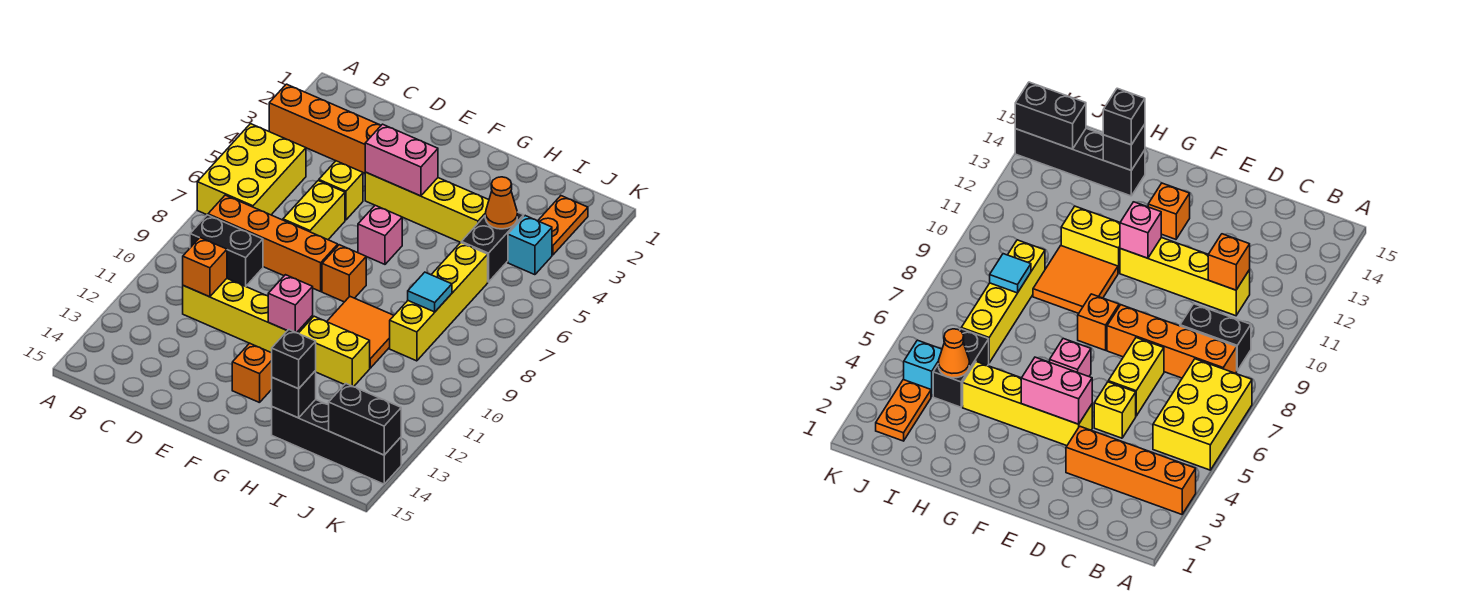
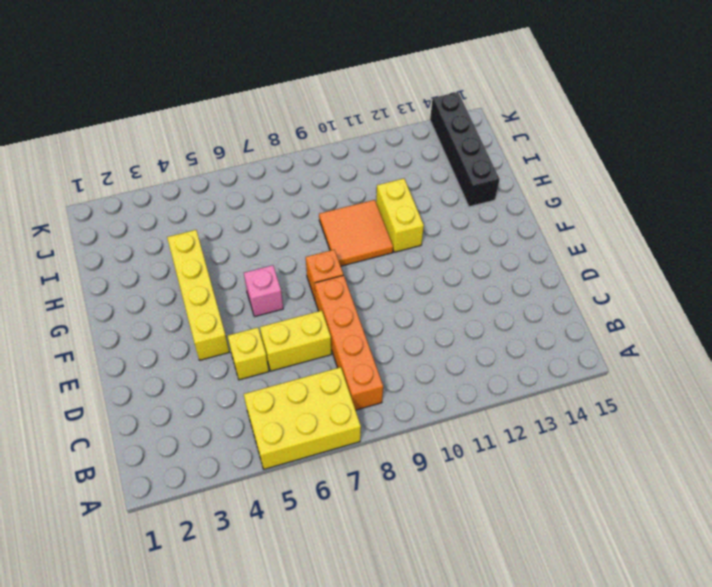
none -> orange brick A3:D3 level 1
none -> black brick B9:C9 level 1
none -> yellow brick C11:F11 level 1

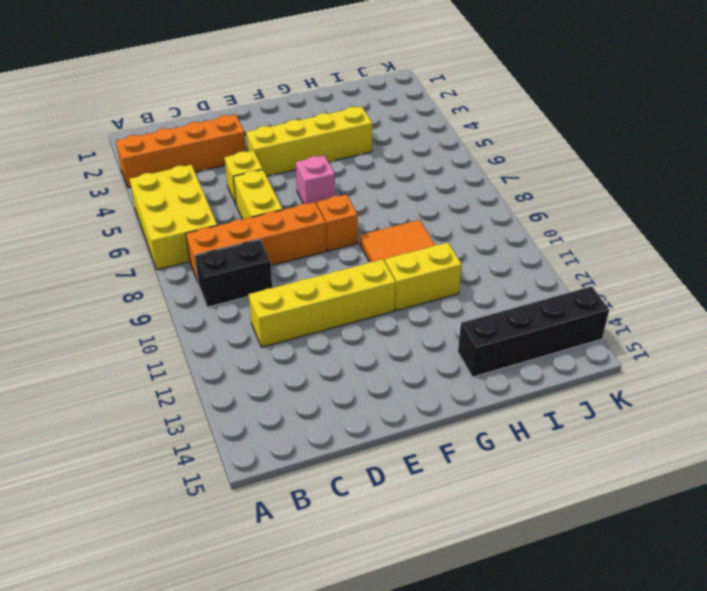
none -> orange brick F13 level 1
none -> black brick I4:I5 level 1
none -> yellow brick I6:I9 level 1

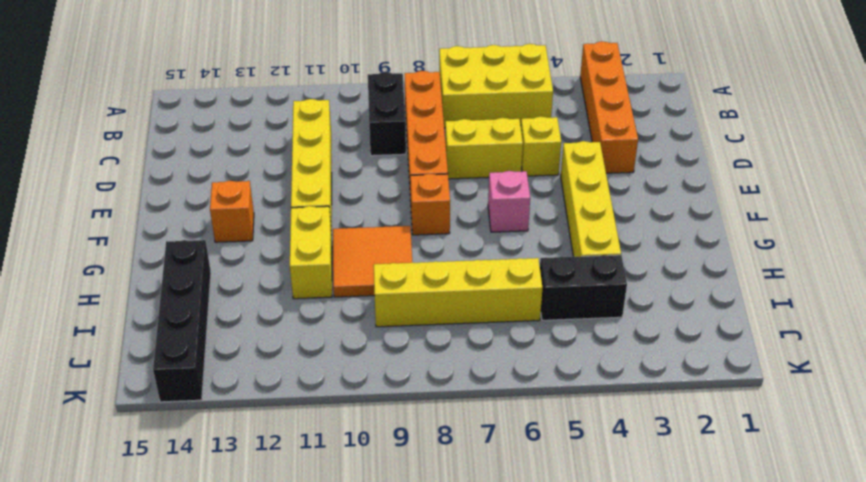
none -> orange plate J2:J3 level 1
none -> cyan brick J4 level 1
none -> orange brick C11 level 2

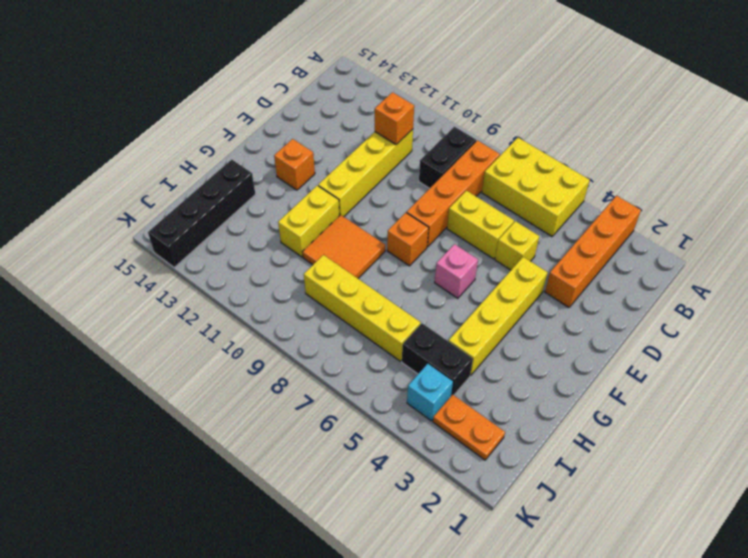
none -> pink brick E4:F4 level 2
none -> pink brick F11 level 2
none -> black brick H14 level 2

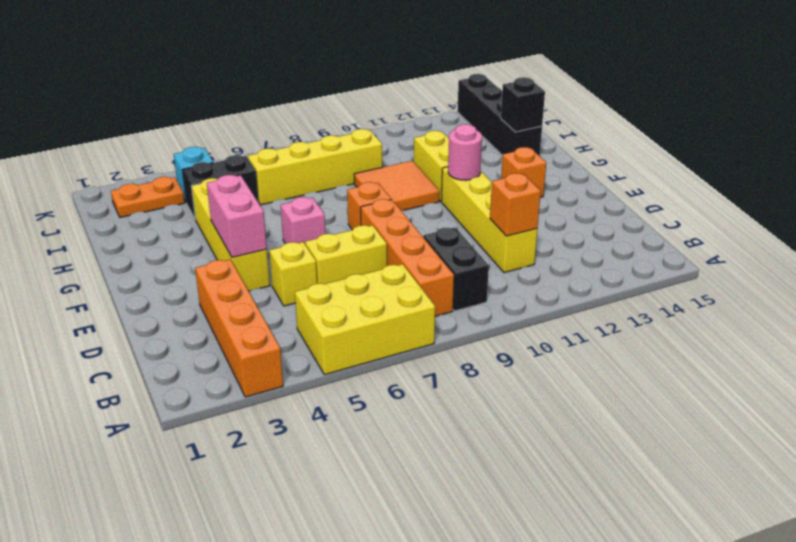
pink round brick F11 level 2 -> pink brick F11 level 2
none -> orange cone I4 level 2
none -> cyan tile I8 level 2
none -> black brick J14:K14 level 2

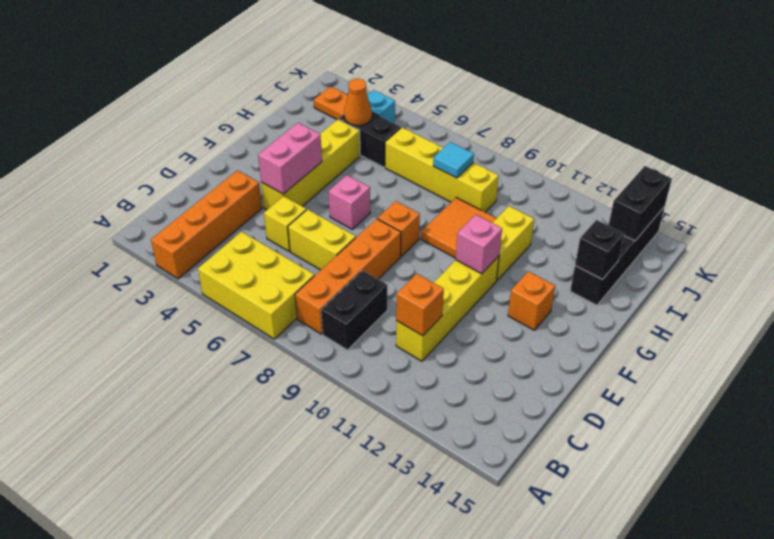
none -> black brick H14 level 3

